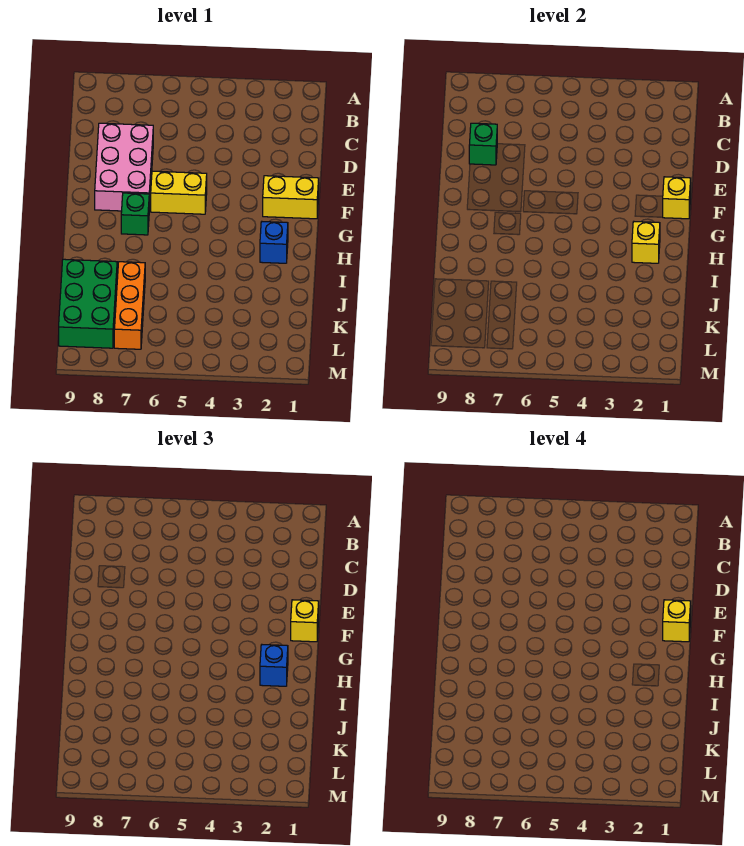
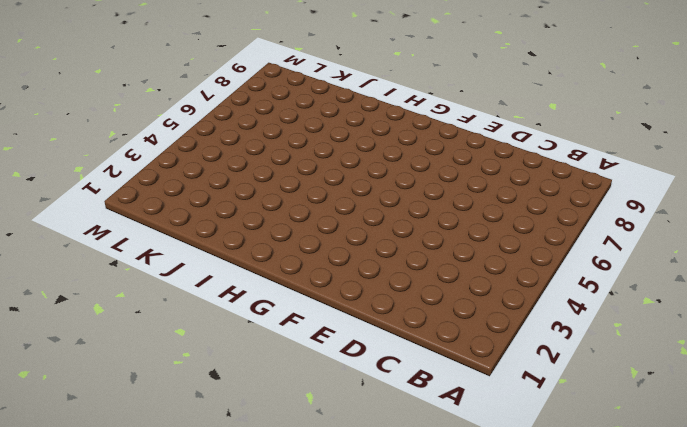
none -> pink brick D7:F8 level 1
none -> yellow brick F1:F2 level 1
none -> yellow brick F5:F6 level 1

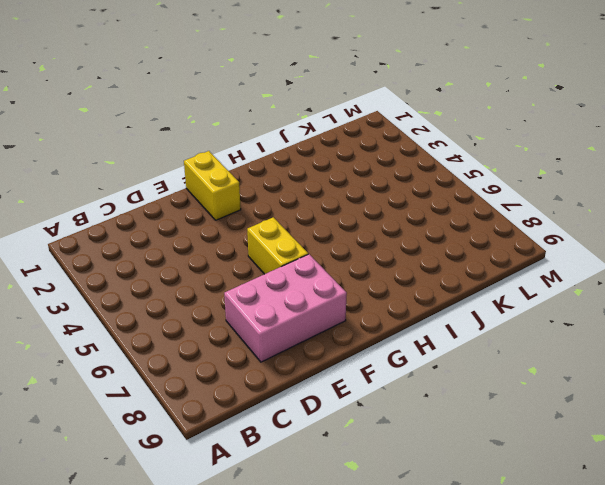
none -> green brick G7 level 1
none -> blue brick H2 level 1
none -> orange brick J7:L7 level 1

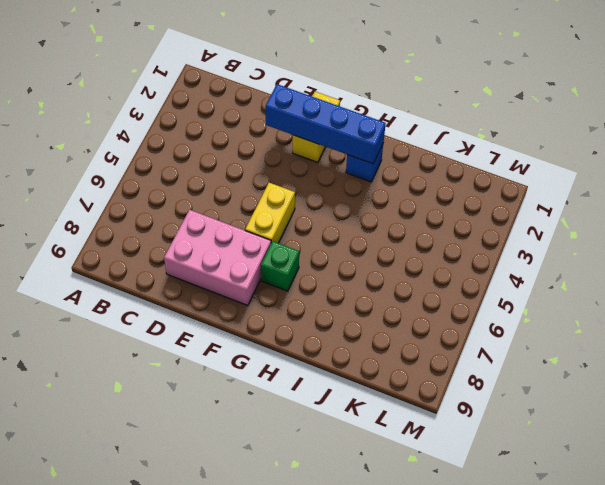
blue brick E2:H2 level 2 -> yellow brick H2 level 2
none -> orange brick J7:L7 level 1
none -> green brick J8:L9 level 1
none -> green brick D8 level 2

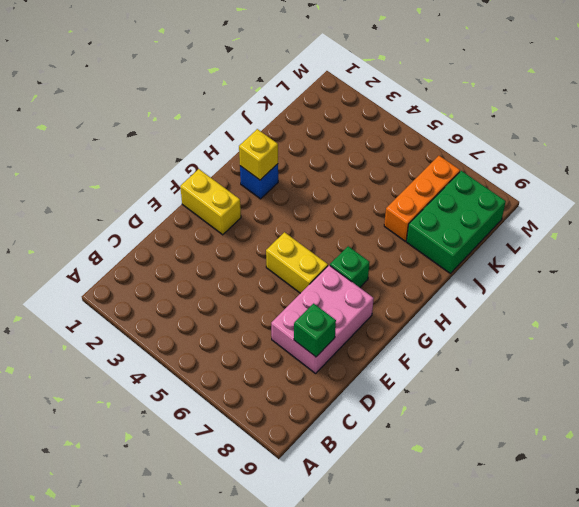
none -> yellow brick F1 level 2
none -> yellow brick F1 level 3
none -> blue brick H2 level 3

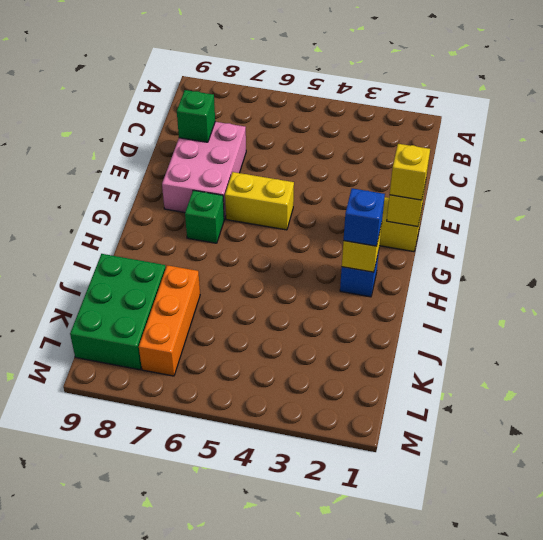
none -> yellow brick F1 level 4

